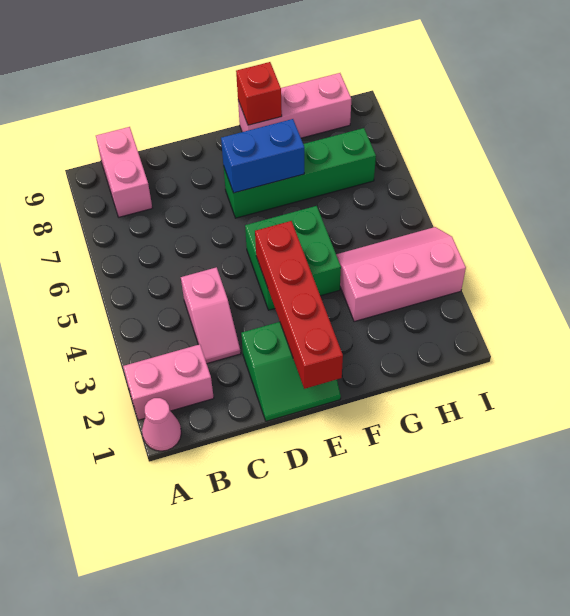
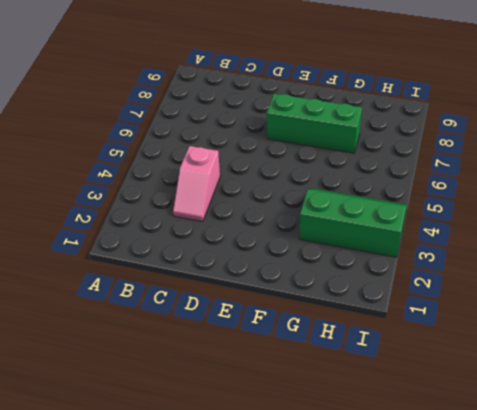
green brick E7:G7 level 1 -> green brick E7:H7 level 1
green slope G3:I4 level 1 top 3 -> pink slope G3:I4 level 1 top 3
none -> pink cone A1 level 1
none -> pink brick A2:B2 level 1
none -> pink brick B8:B9 level 1

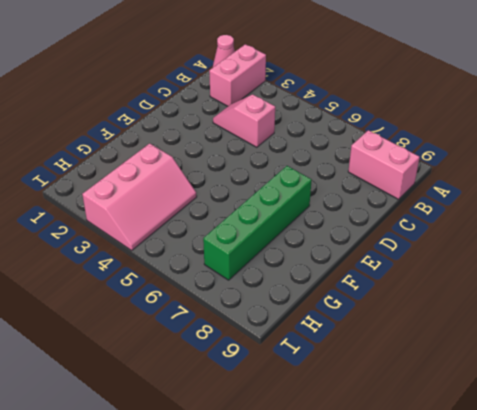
none -> green slope D1:E2 level 1 top 2
none -> green brick E4:F5 level 1
none -> pink brick F9:H9 level 1

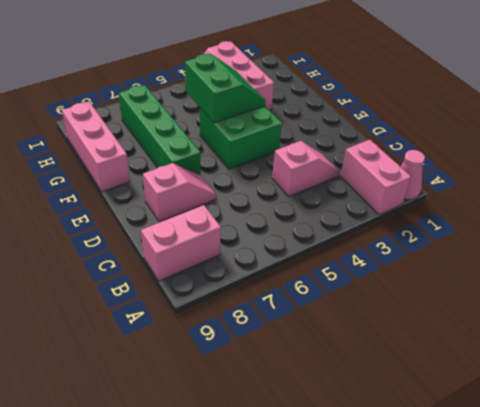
pink slope D7:D8 level 1 top 8 -> none
green slope F4:G5 level 2 top 5 -> green slope D1:E2 level 1 top 2
none -> red brick E1:E4 level 2
none -> blue brick E7:F7 level 2
none -> red brick F9 level 2

